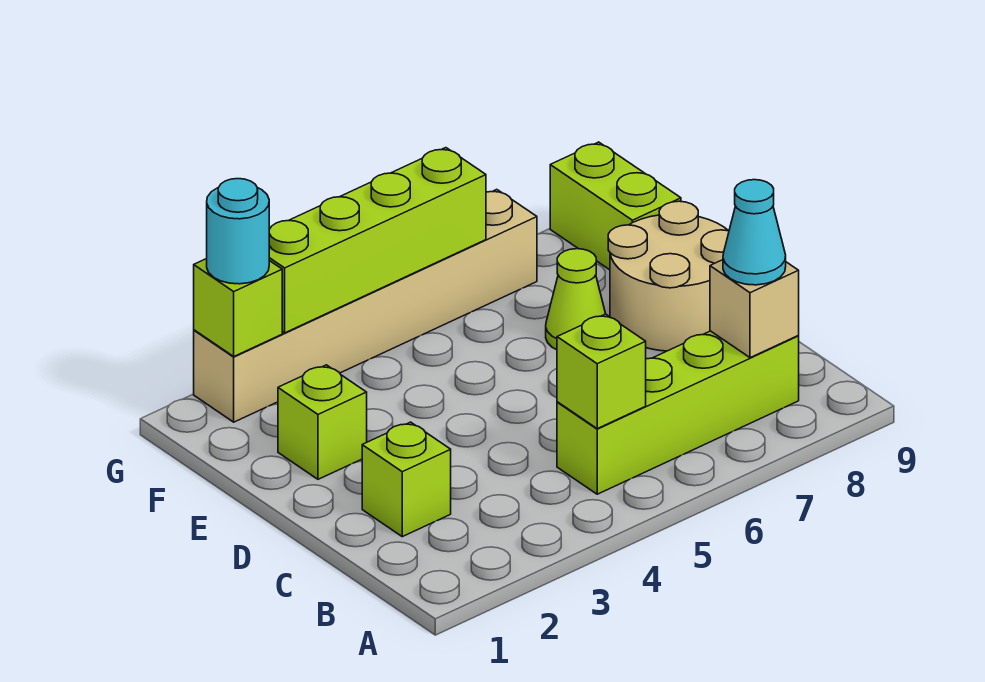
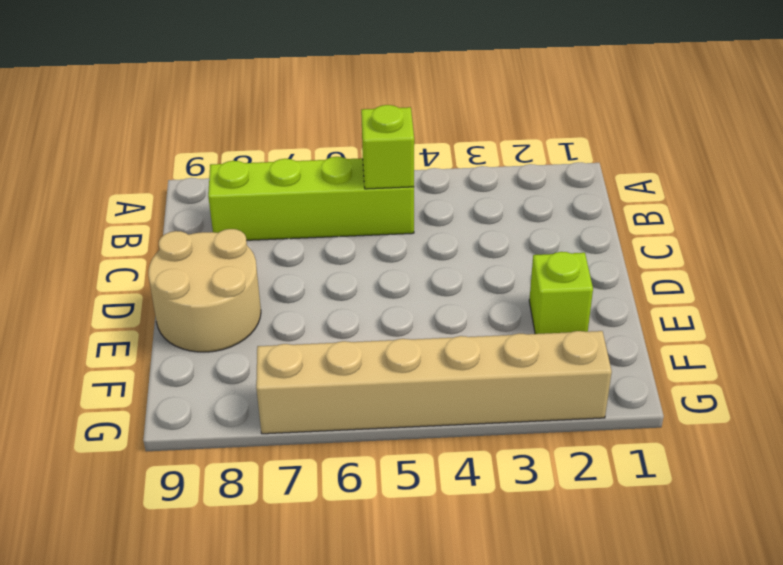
none -> lime brick C2 level 1
none -> lime cone E7 level 1
none -> lime brick F9:G9 level 1

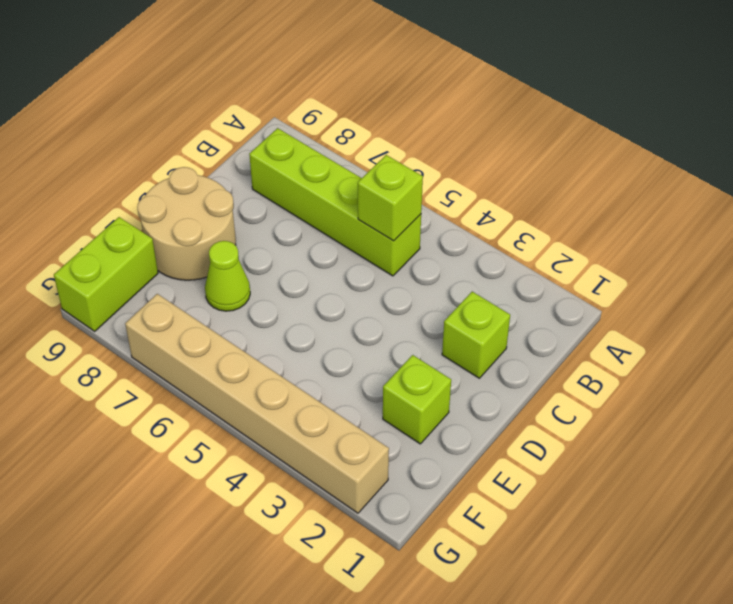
none -> tan brick B8 level 2
none -> lime brick G2 level 2
none -> lime brick G3:G6 level 2

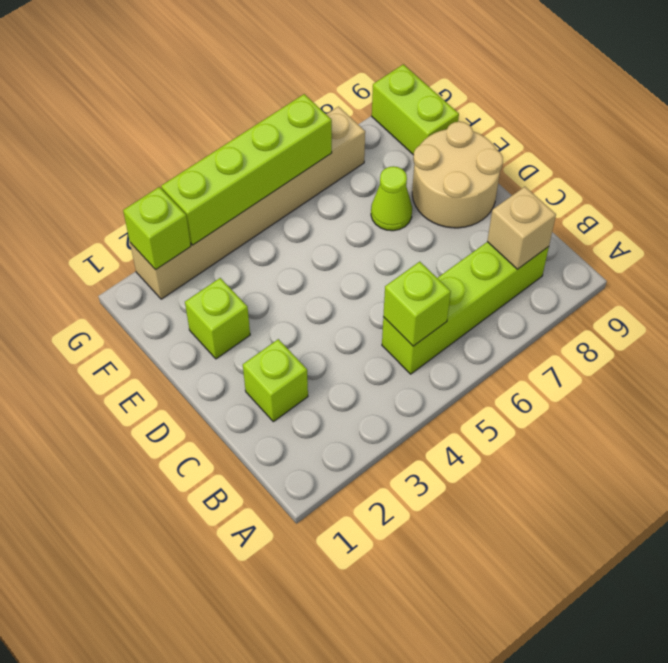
none -> cyan cone B8 level 3
none -> cyan round brick G2 level 3

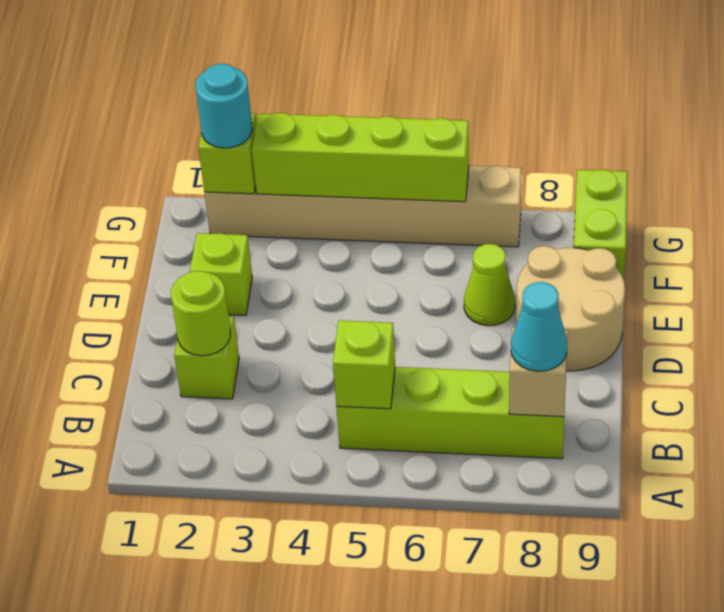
lime round brick C2 level 2 -> none

